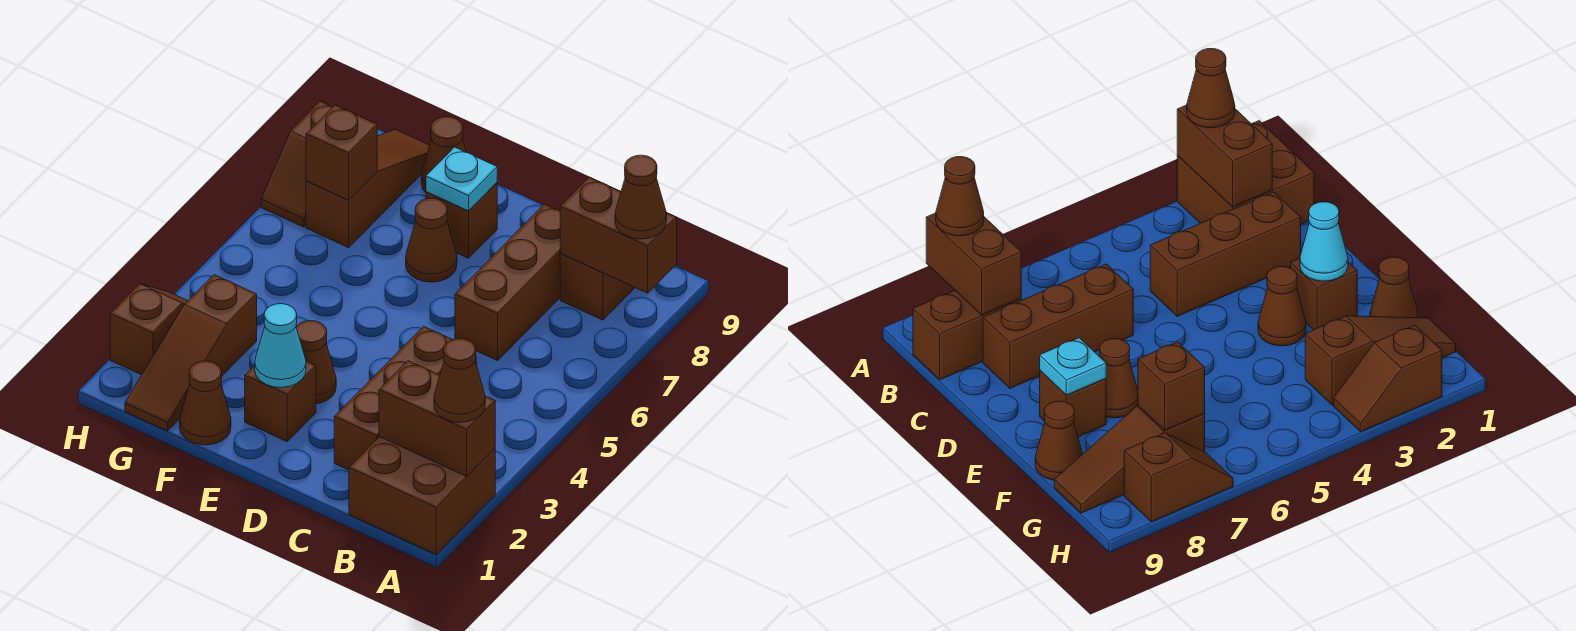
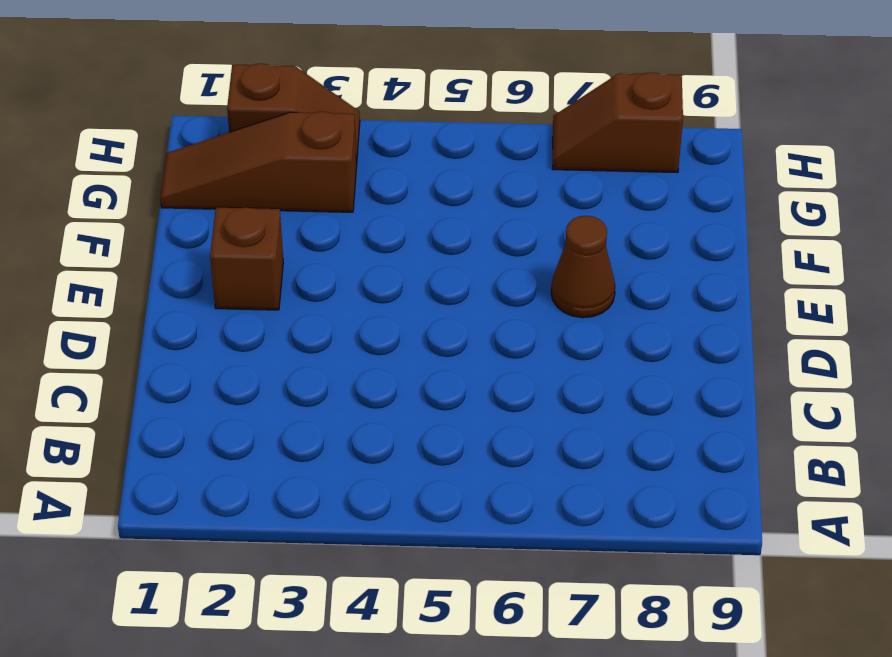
none -> brown brick A1:B2 level 1
none -> brown brick B8:B9 level 1
none -> brown brick C2:C4 level 1

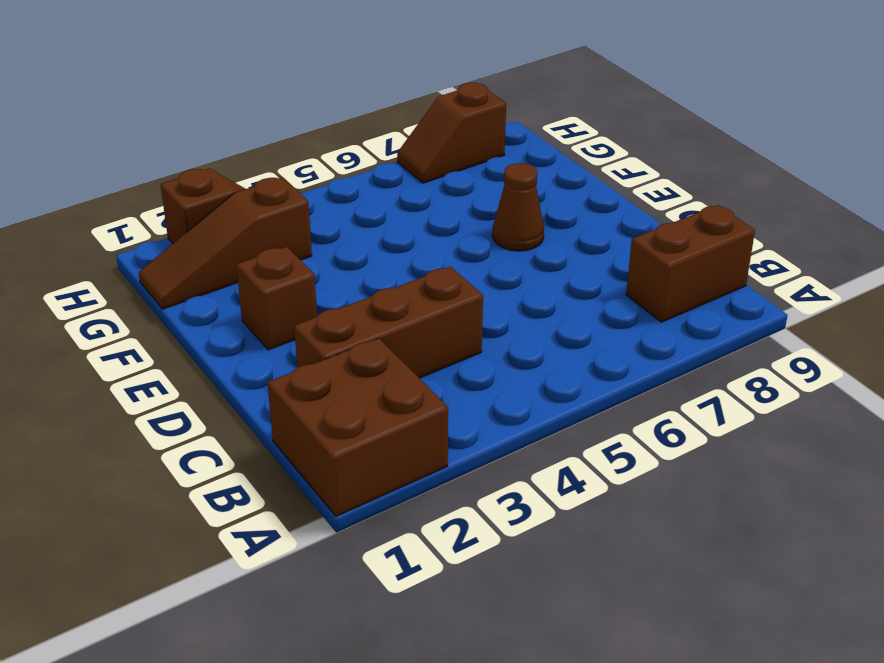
none -> brown brick C6:C8 level 1
none -> brown cone E3 level 1
none -> brown brick E8 level 1

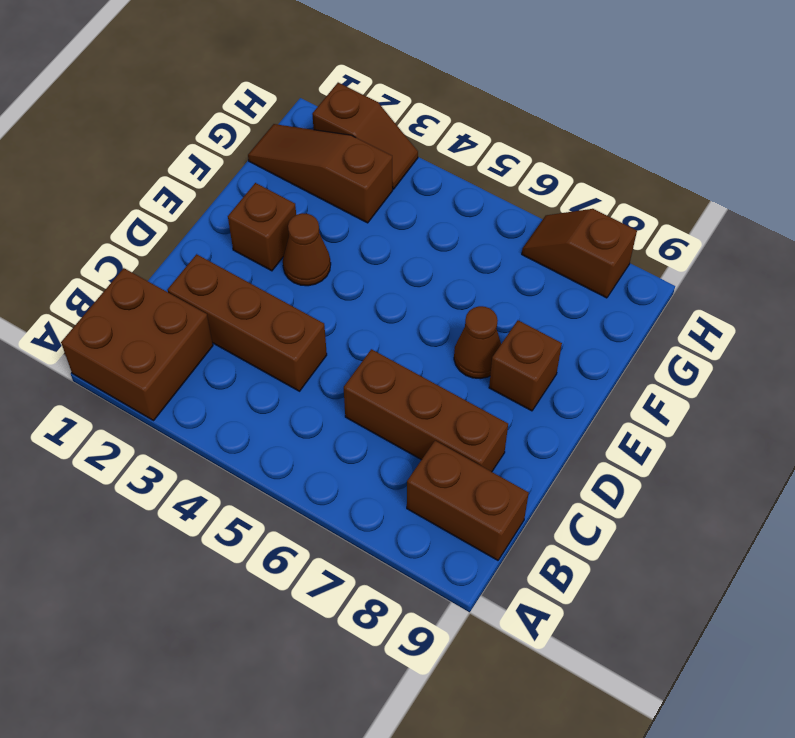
none -> brown cone F1 level 1
none -> brown cone F9 level 1
none -> brown slope G7:G9 level 1 top 7

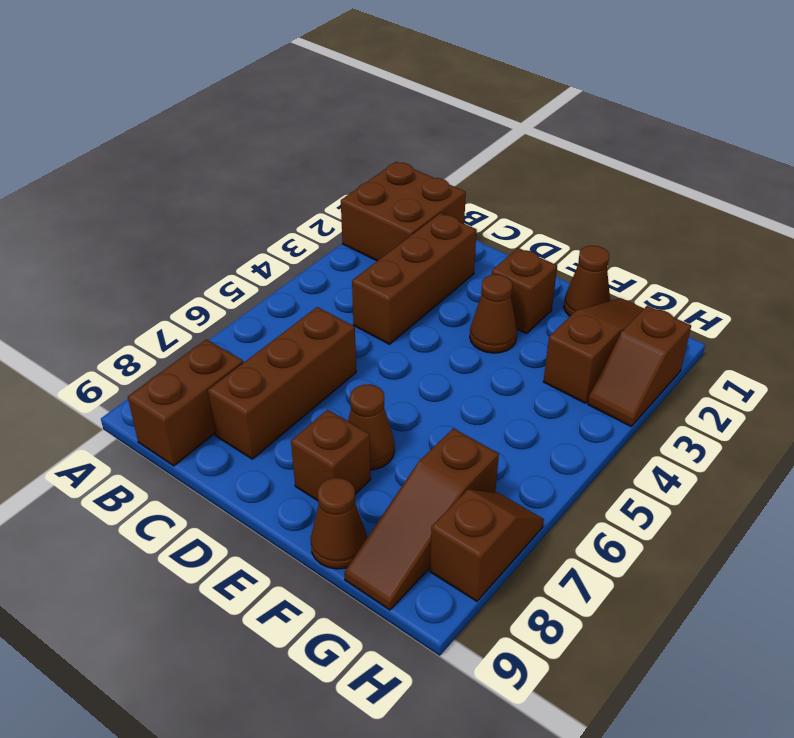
none -> brown brick A2:B2 level 2
none -> brown brick A8:B8 level 2
none -> cyan cone E2 level 2

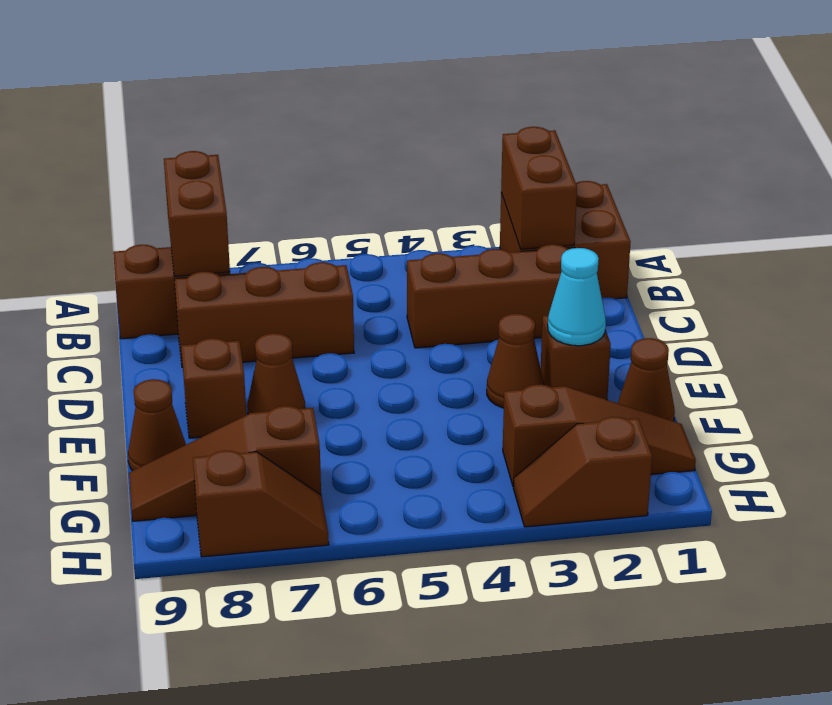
none -> cyan plate E8 level 2
none -> brown brick G7 level 2
none -> brown cone A2 level 3

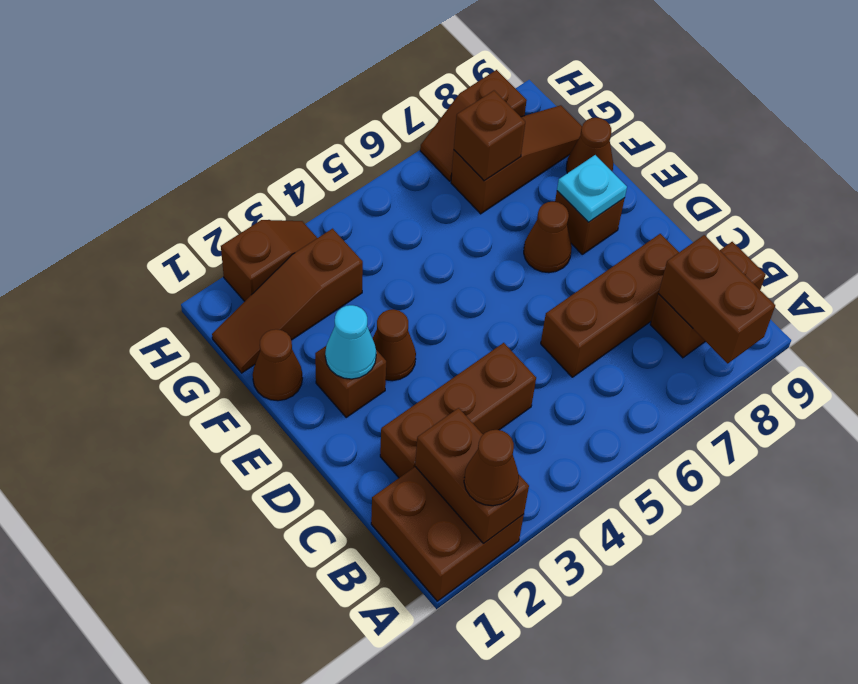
none -> brown cone A8 level 3

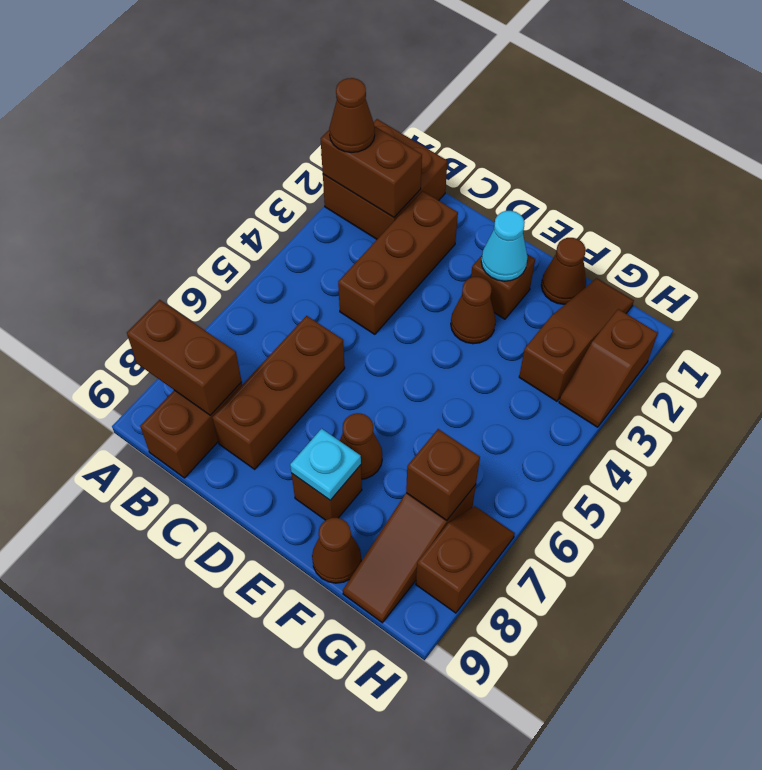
none -> brown cone A8 level 3

